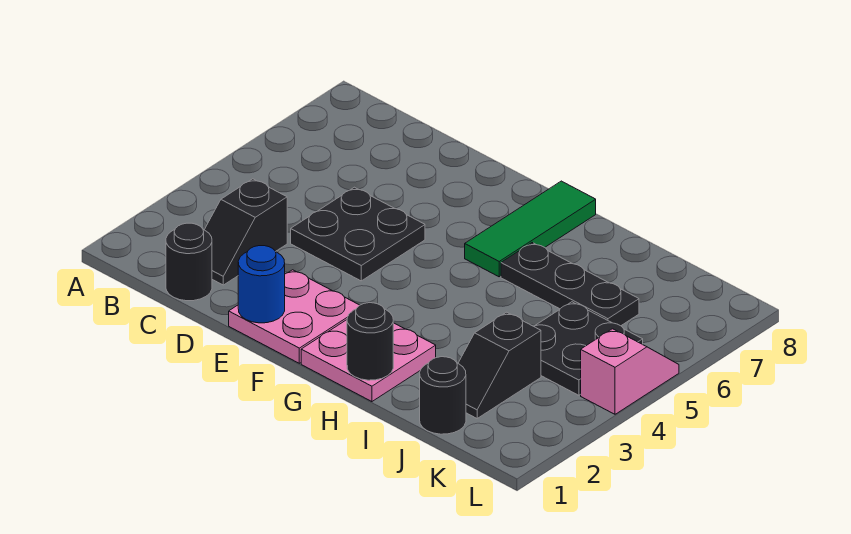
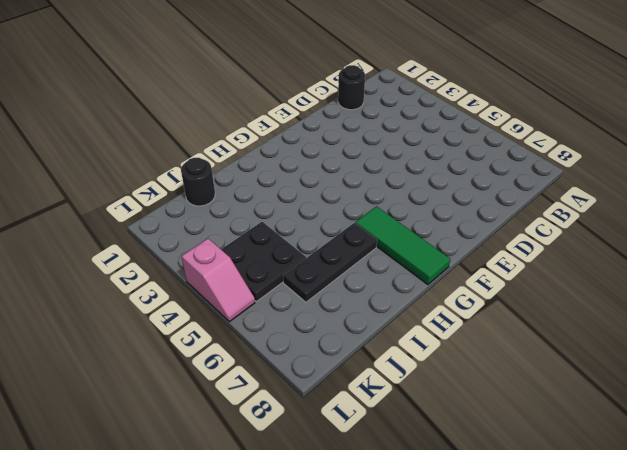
none -> black slope C2:C3 level 1 top 3
none -> black plate D4:E5 level 1
none -> pink plate E1:F2 level 1

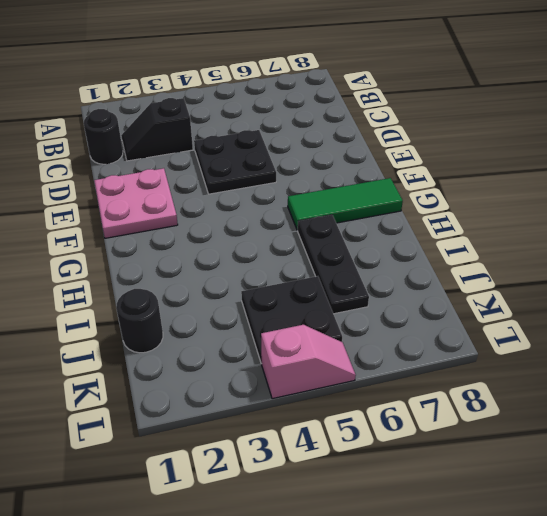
none -> pink plate G1:H2 level 1
none -> black slope J2:J3 level 1 top 3
none -> blue round brick E1 level 2

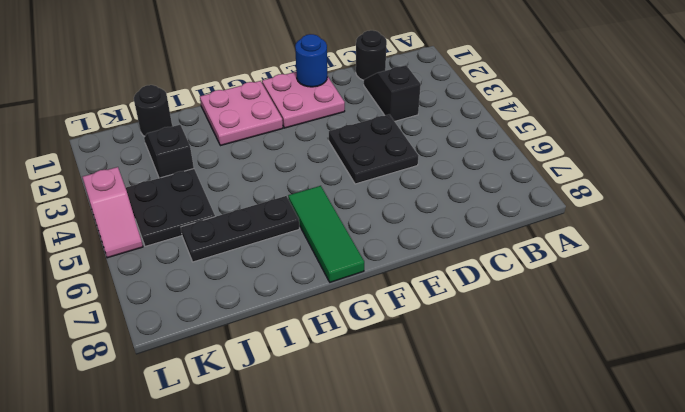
none -> black round brick H1 level 2

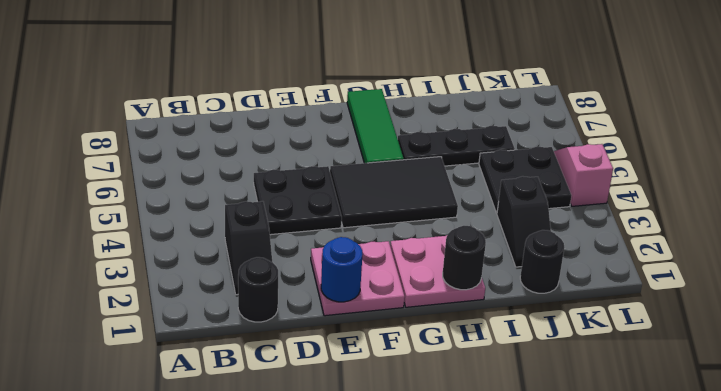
black tile F4:H5 level 1 -> none

